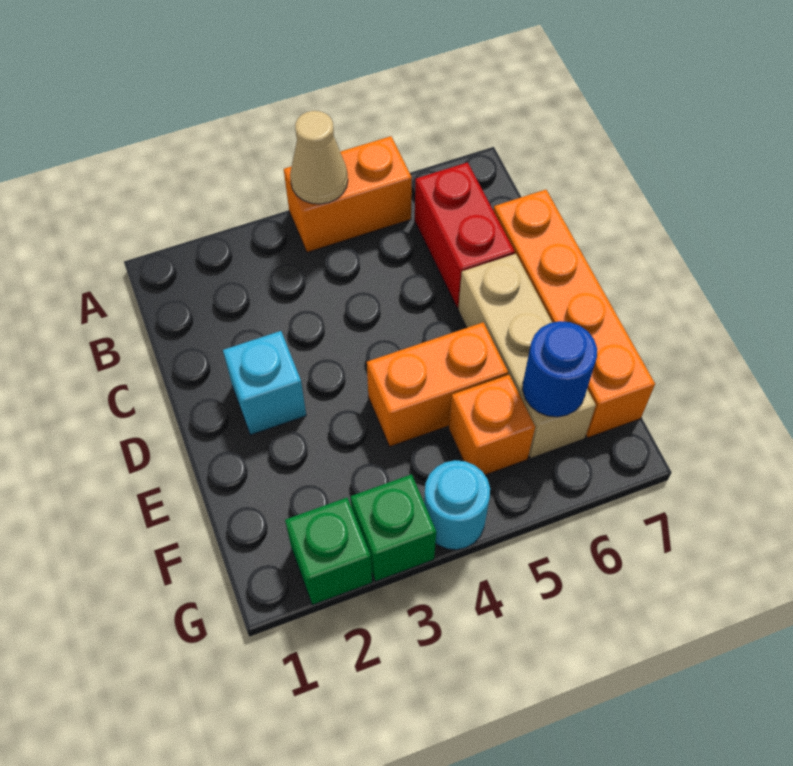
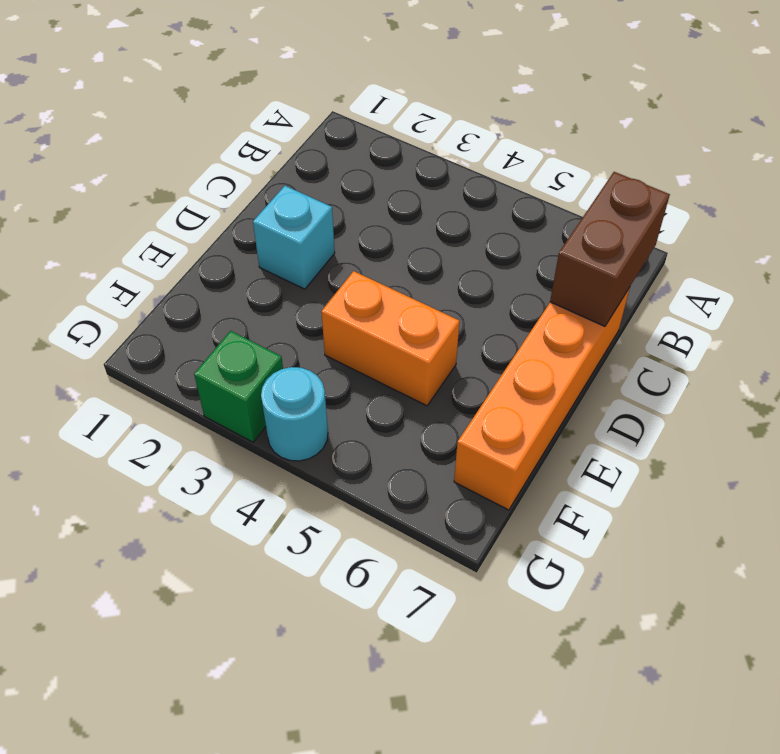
brown brick B7:C7 level 2 -> none
none -> orange brick A4:A5 level 1
none -> red brick B6:C6 level 1
none -> tan brick D6:F6 level 1

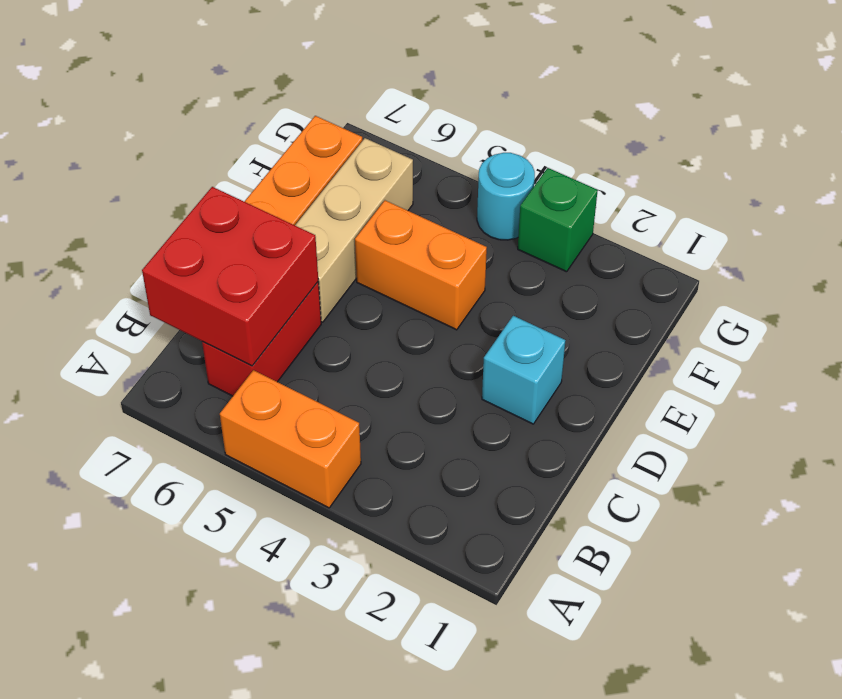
red brick B6:C7 level 2 -> none
none -> orange brick F5 level 1
none -> green brick G2 level 1
none -> tan cone A4 level 2

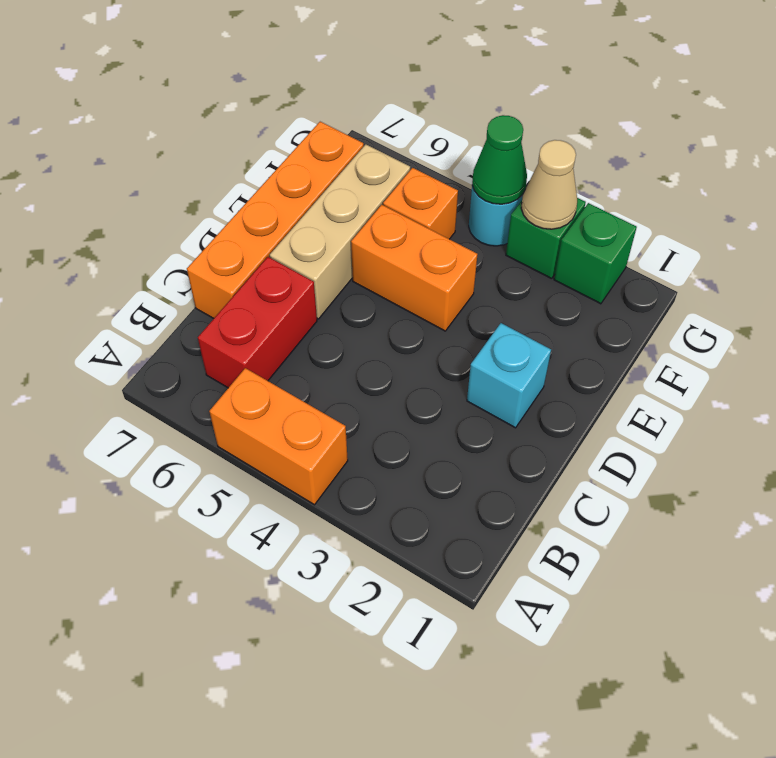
tan cone G3 level 2 -> tan cone A4 level 2
green cone G4 level 2 -> none
none -> blue round brick F6 level 2

